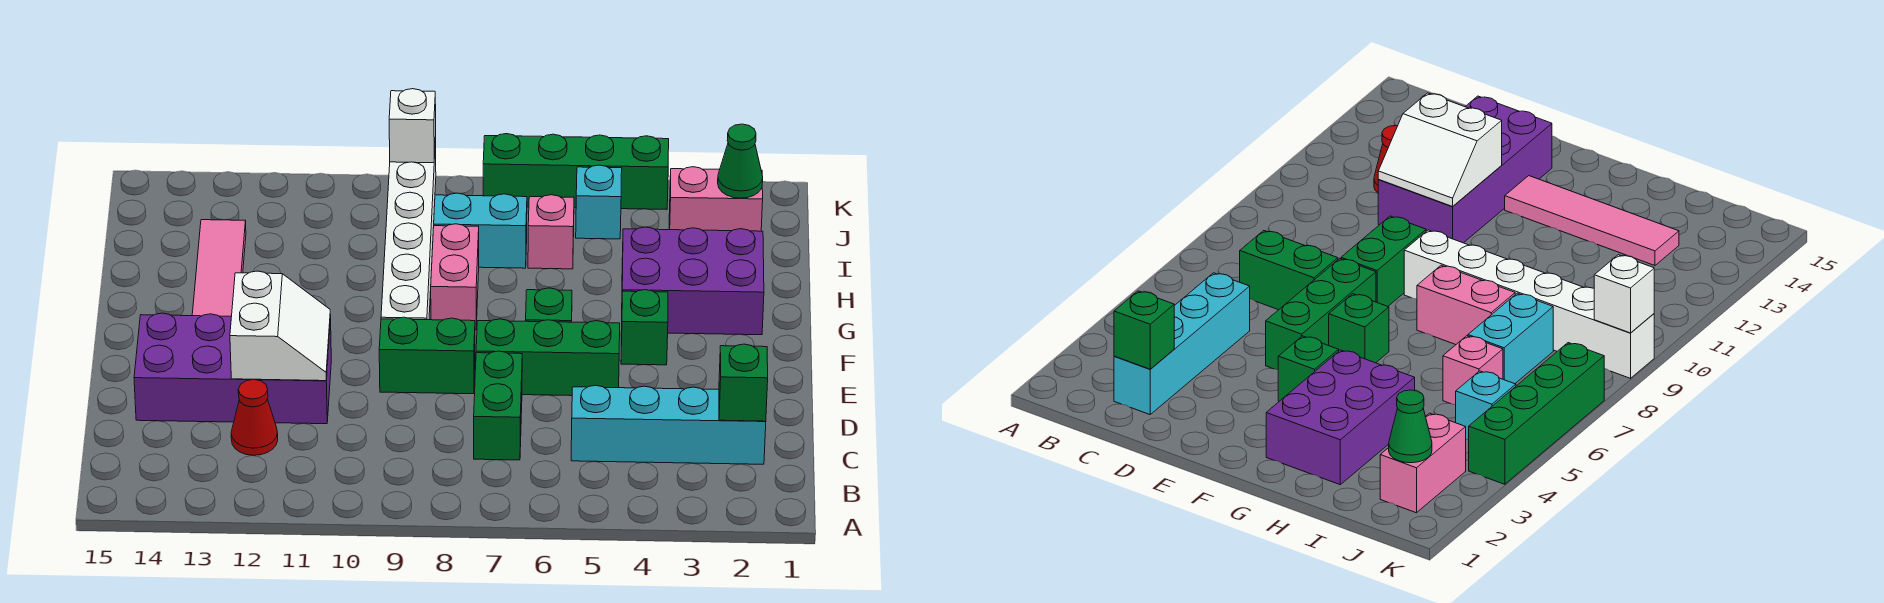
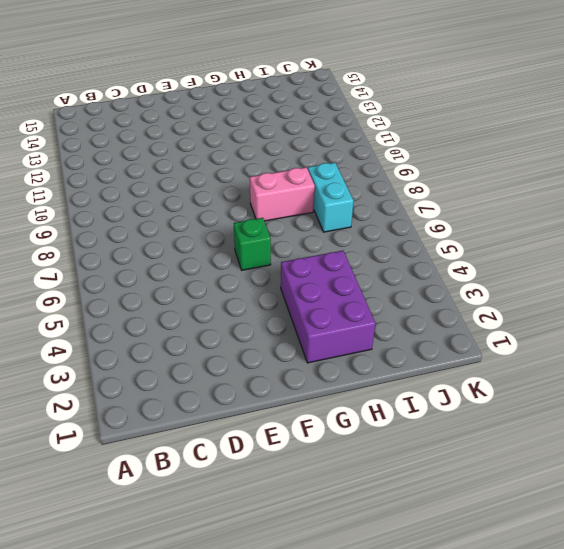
none -> cyan brick C2:C5 level 1
none -> green brick C7:D7 level 1
none -> red cone C12 level 1

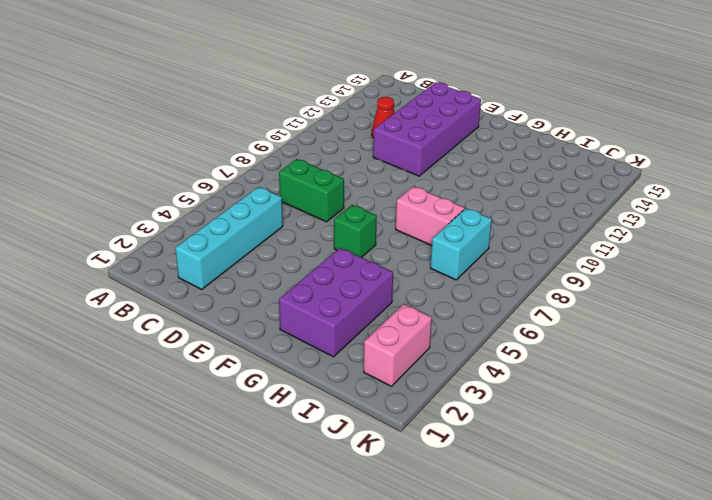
none -> green brick E5:E7 level 1
none -> green brick E8:E9 level 1
none -> green brick F4 level 1

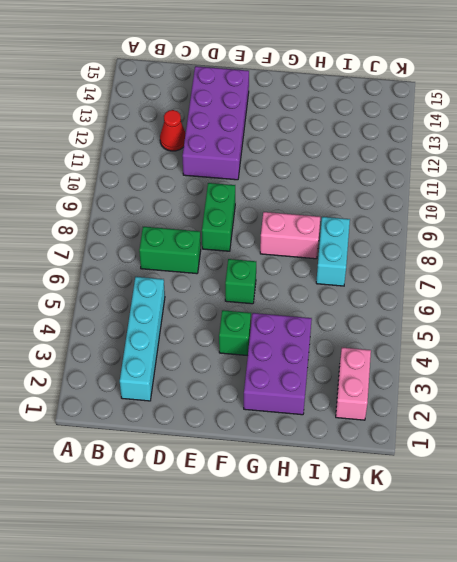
none -> green brick E5:E7 level 1
none -> white brick F9:K9 level 1
none -> pink tile F13:I13 level 1

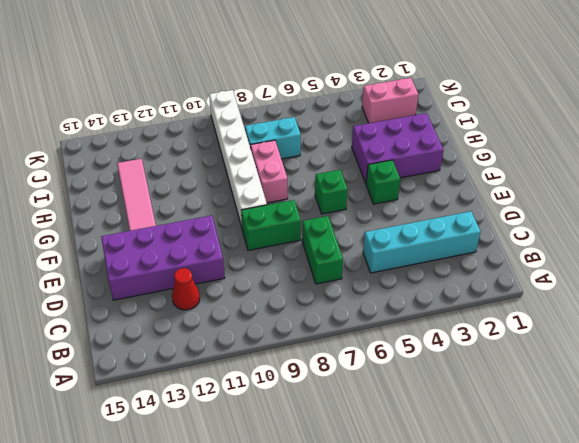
none -> green brick E5:E7 level 1
none -> pink brick I6 level 1
none -> cyan brick J5 level 1

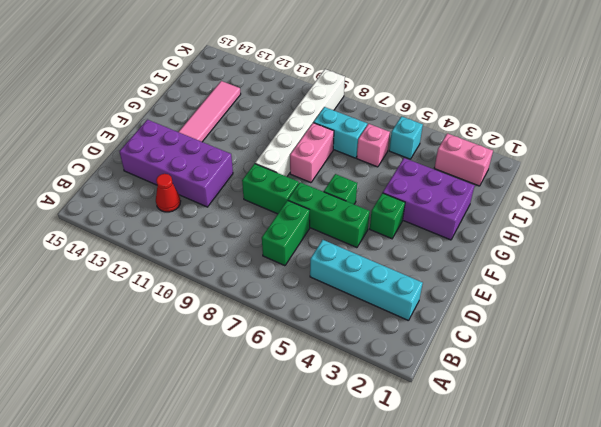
none -> green brick K4:K7 level 1
none -> green brick C2 level 2
none -> white slope D11:E12 level 2 top 12

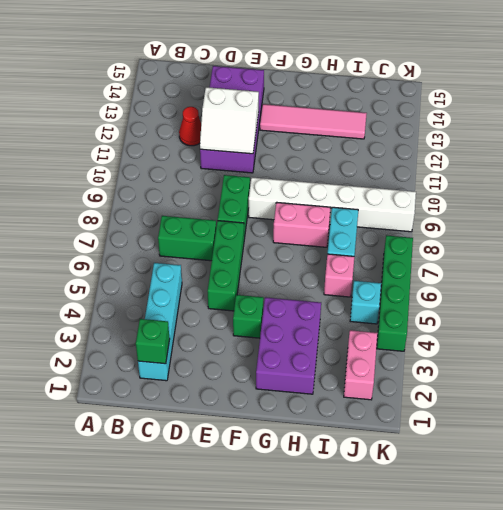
none -> green brick F6 level 1
none -> green cone J2 level 2
none -> white brick K9 level 2

